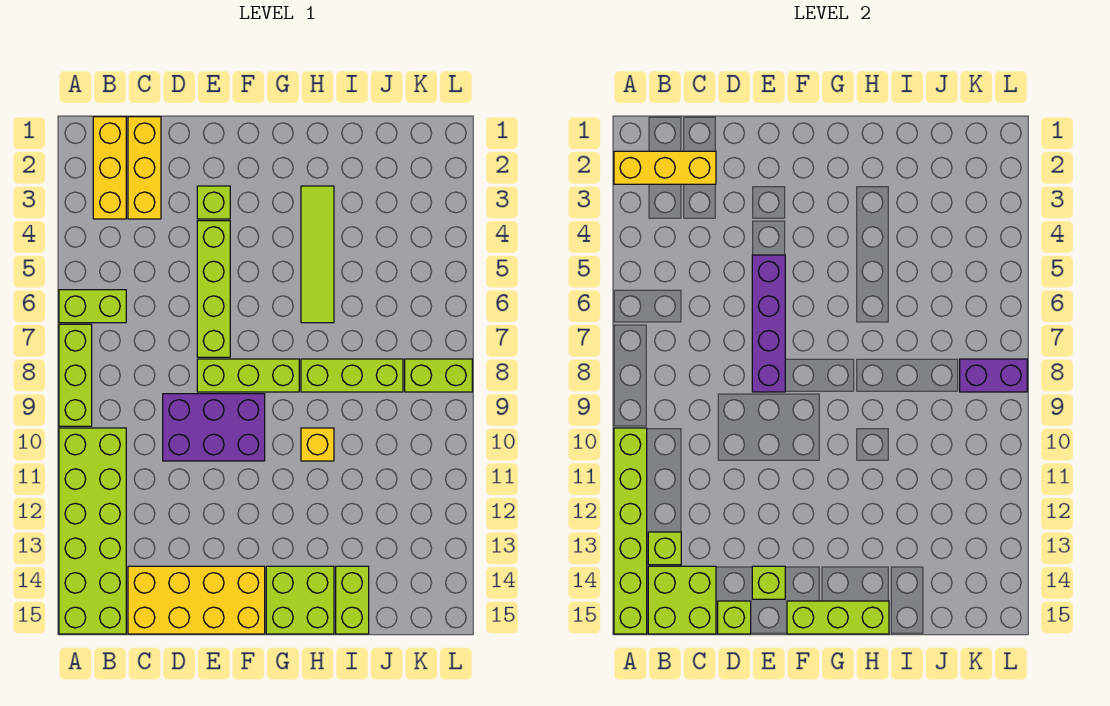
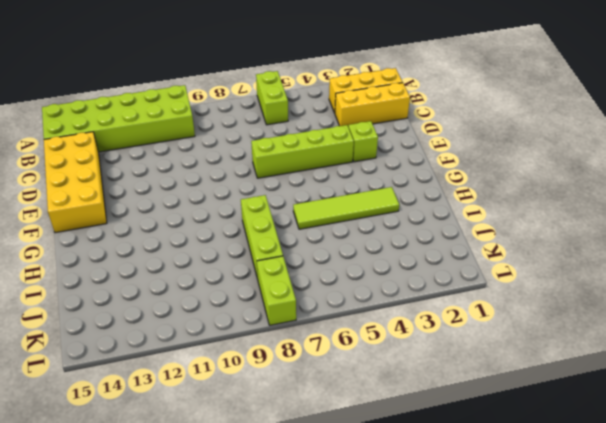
none -> lime brick A7:A9 level 1
none -> purple brick D9:F10 level 1
none -> lime brick E8:G8 level 1

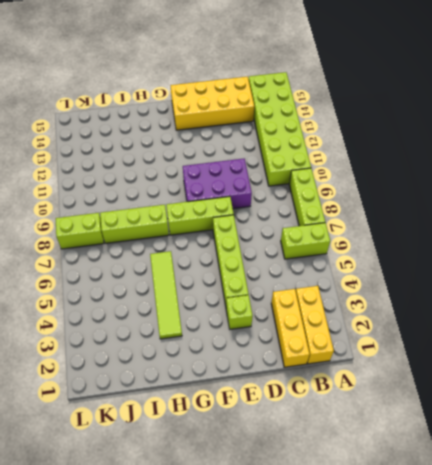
none -> lime brick G14:H15 level 1
none -> yellow brick H10 level 1
none -> lime brick I14:I15 level 1

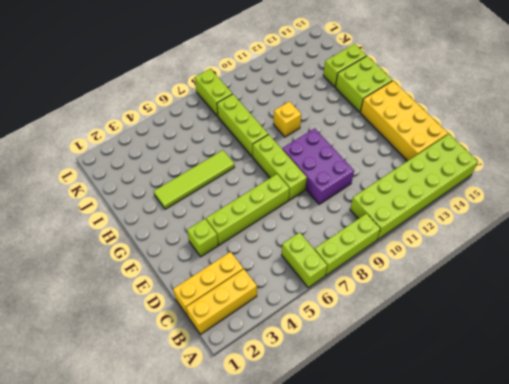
none -> yellow brick A2:C2 level 2
none -> lime brick A10:A15 level 2
none -> lime brick B13 level 2

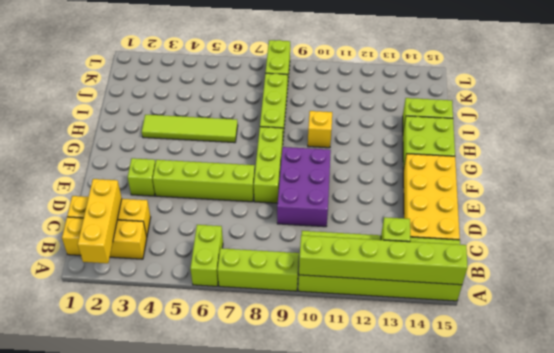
none -> lime brick B14:C15 level 2
none -> lime brick D15 level 2
none -> purple brick E5:E8 level 2

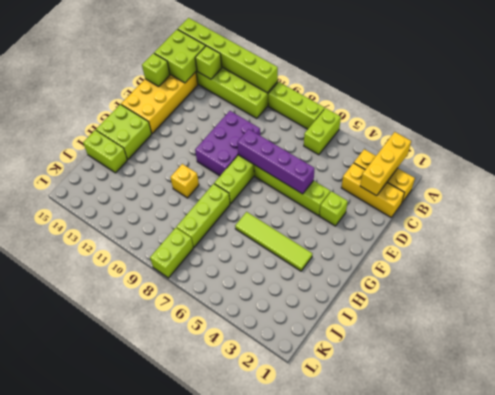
none -> lime brick E14 level 2
none -> lime brick F15:H15 level 2
none -> purple brick K8:L8 level 2

